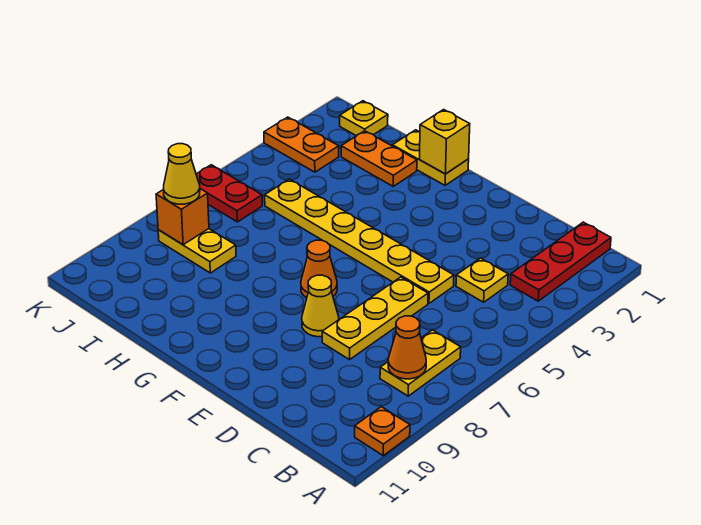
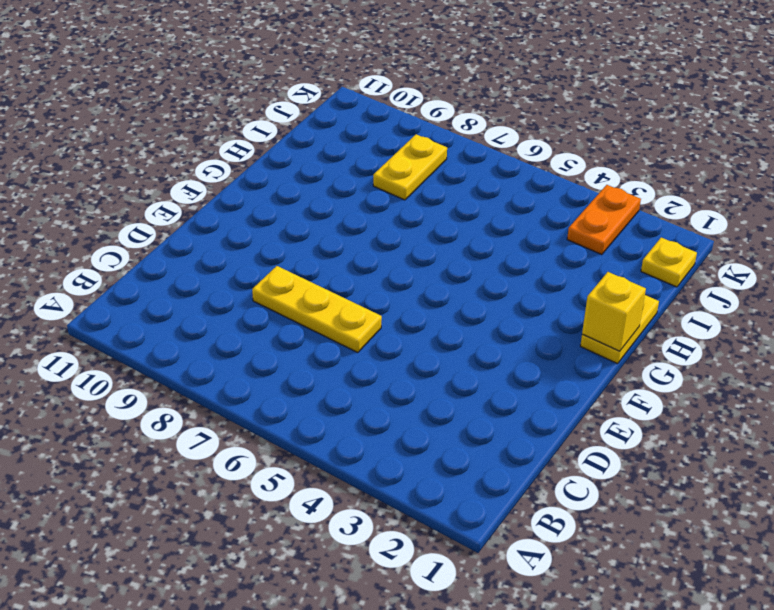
none -> orange plate A10 level 1
none -> red plate B1:B3 level 1
none -> yellow plate B7:B8 level 1

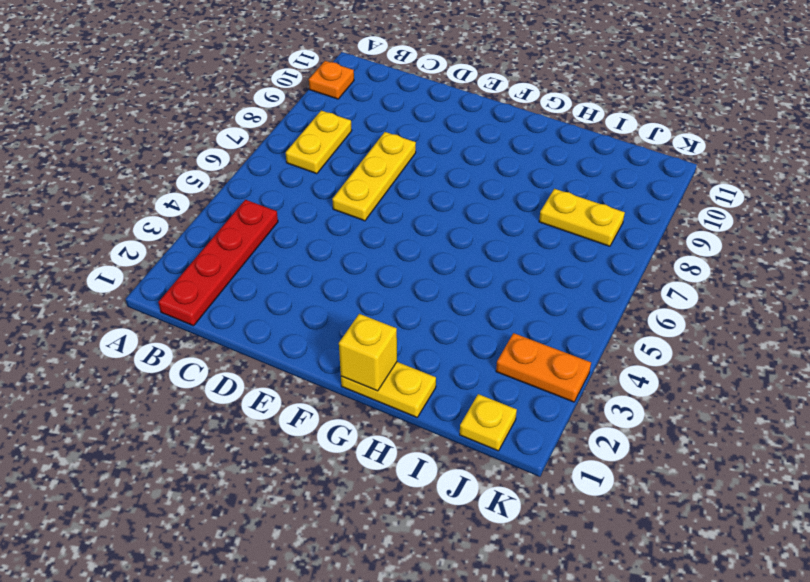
red plate B1:B4 level 1 -> red plate B1:B3 level 1
none -> yellow plate C4 level 1
none -> yellow plate D5:I5 level 1
none -> yellow cone E8 level 1

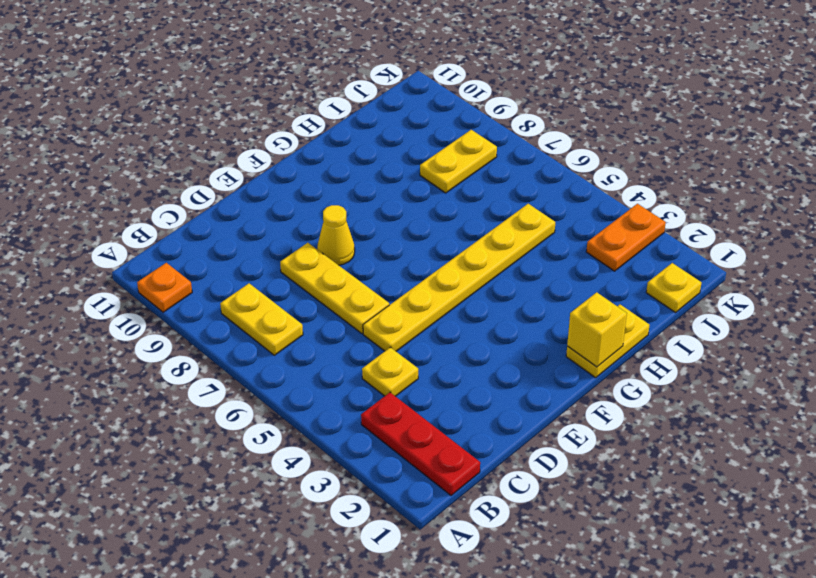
none -> orange cone F7 level 1
none -> orange plate H2:I2 level 1
none -> red plate J6:K6 level 1

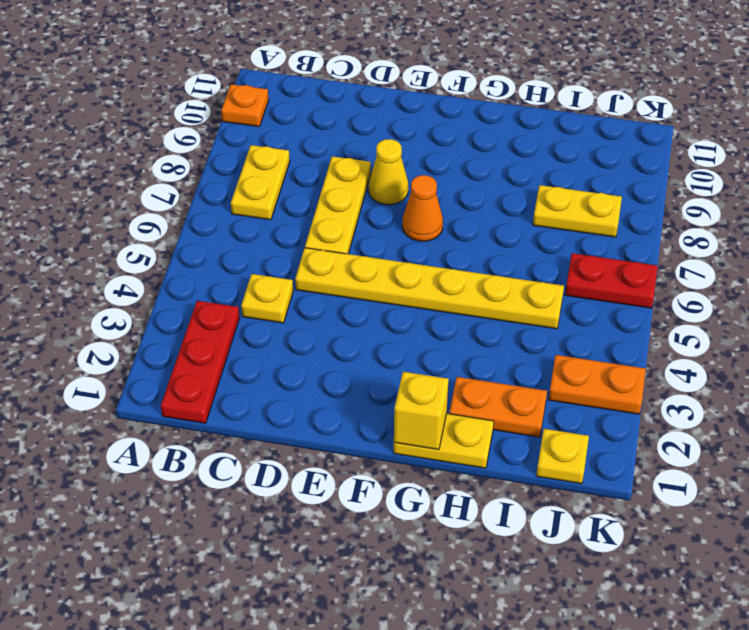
none -> orange cone B8 level 2
none -> orange brick J8 level 2
none -> yellow cone J8 level 3

